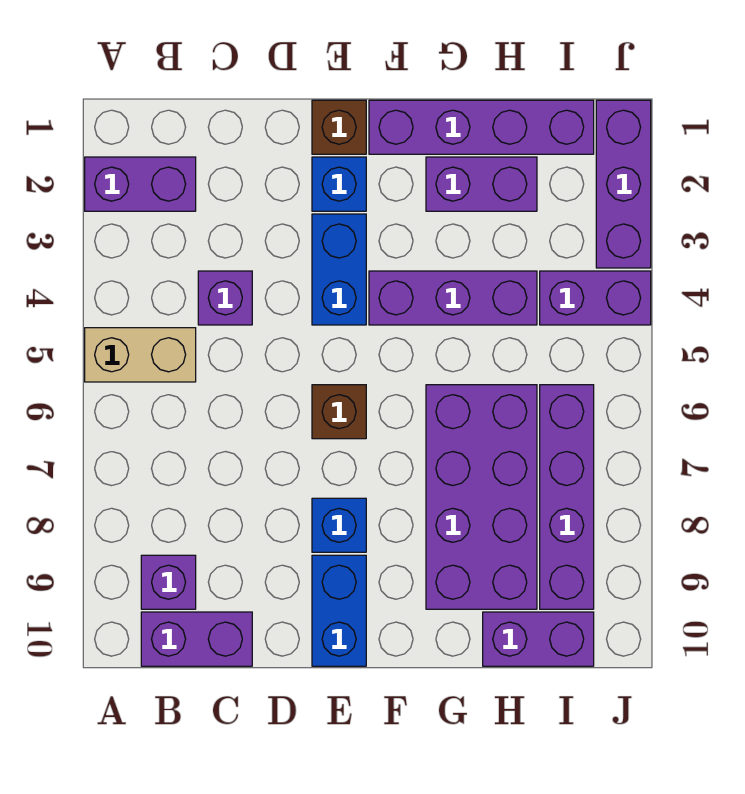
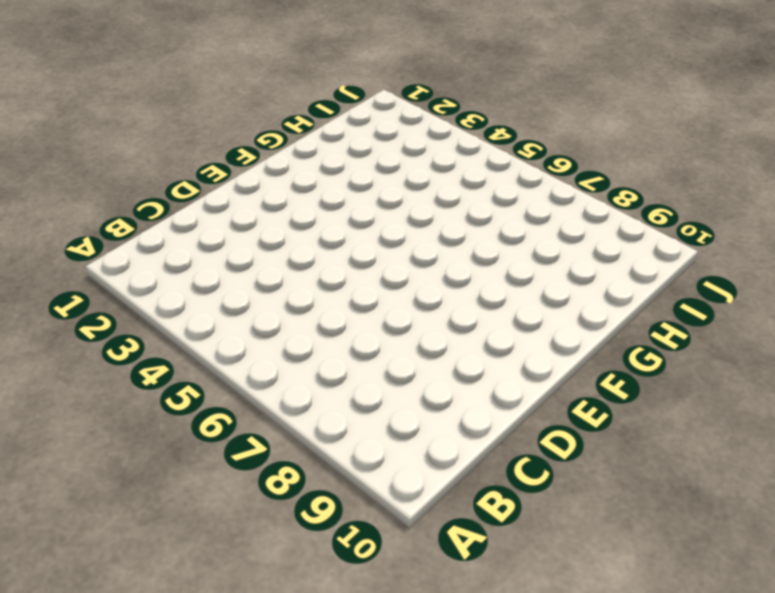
none -> purple brick A2:B2 level 1
none -> tan brick A5:B5 level 1
none -> purple brick B9 level 1

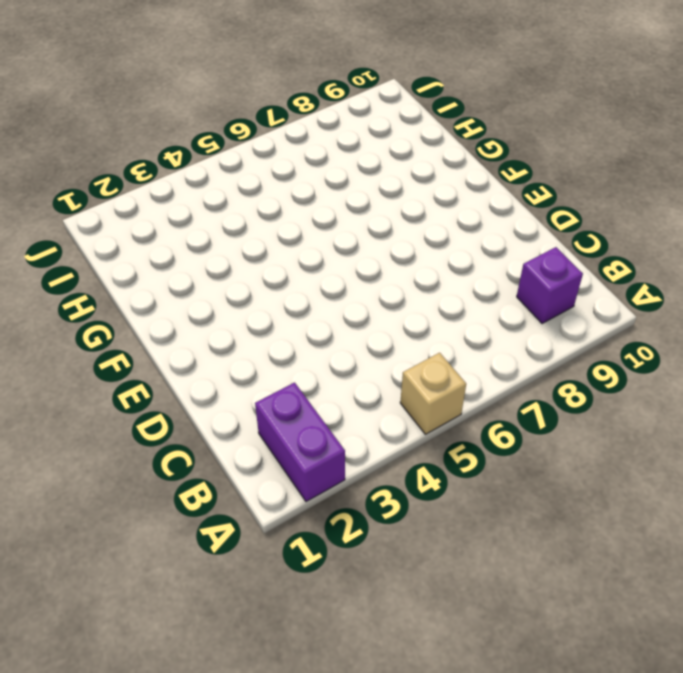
tan brick A5 level 1 -> tan brick A5:B5 level 1
none -> purple brick B10:C10 level 1
none -> purple brick C4 level 1
none -> brown brick E1 level 1

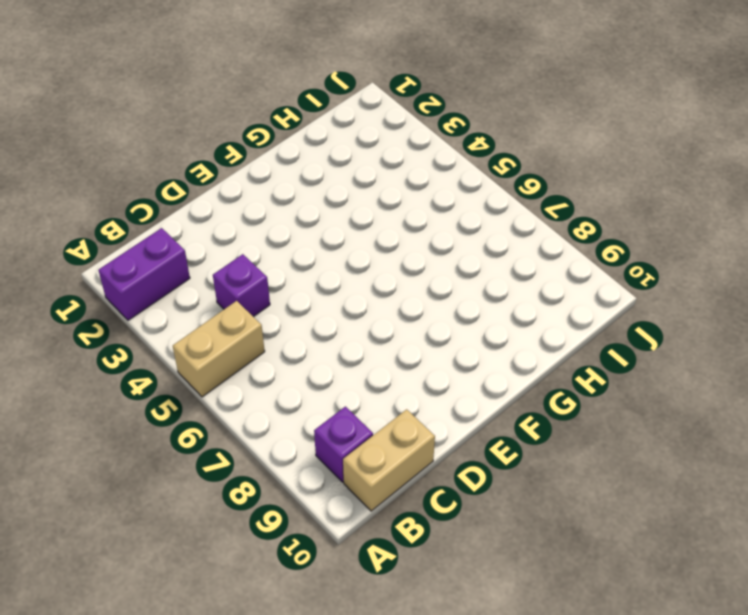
tan brick B10:C10 level 1 -> purple brick B10:C10 level 1
none -> brown brick E1 level 1
none -> blue brick E2 level 1
none -> blue brick E3:E4 level 1

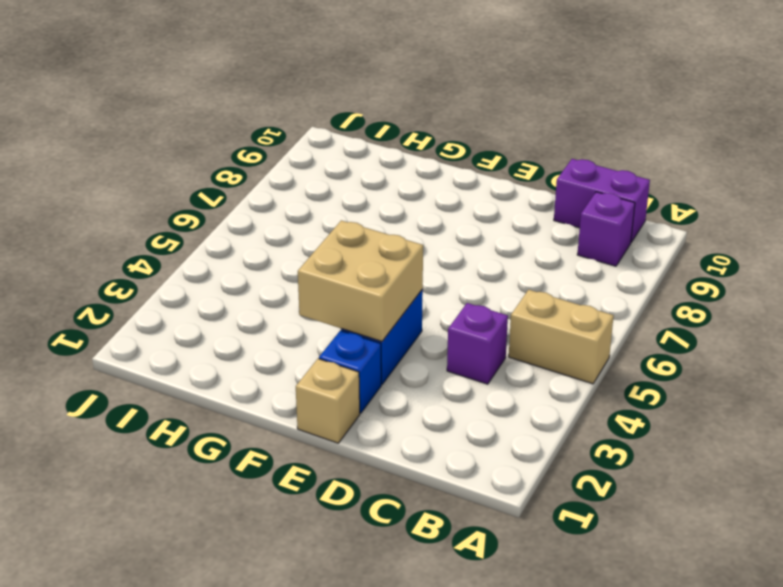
tan brick E1 level 1 -> brown brick E1 level 1
tan brick E3:F4 level 2 -> none
none -> purple brick A2:B2 level 1
none -> brown brick E6 level 1
none -> blue brick E8 level 1

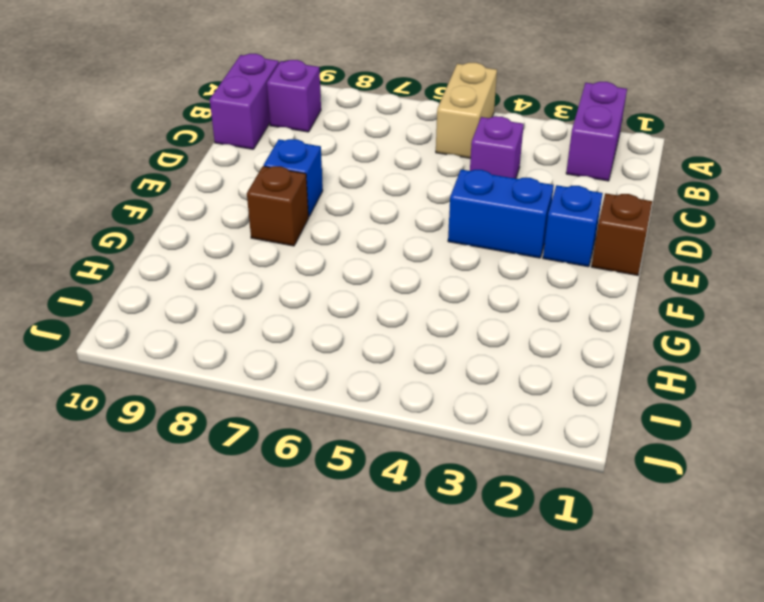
brown brick F8 level 1 -> brown brick E6 level 1
none -> blue brick E9:E10 level 1
none -> purple brick F1:I1 level 1
none -> purple brick F4:H4 level 1

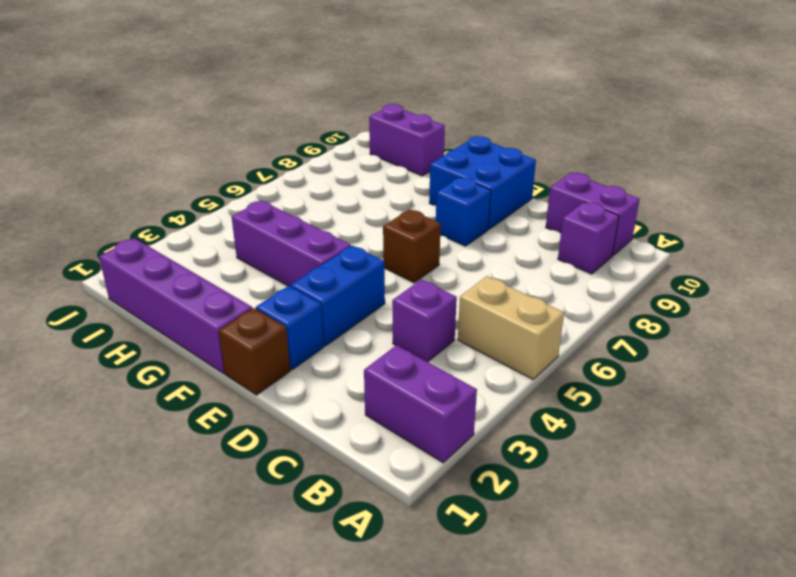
blue brick E9:F10 level 1 -> blue brick E9:E10 level 1
none -> purple brick G2:H2 level 1
none -> purple brick G6:H9 level 1
none -> purple brick I4:J4 level 1

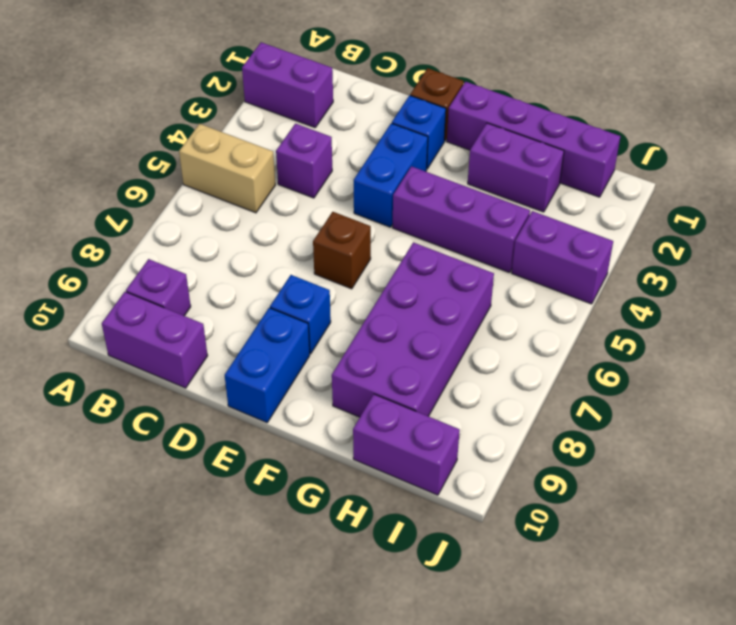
none -> purple brick I6:I9 level 1
none -> purple brick J1:J3 level 1

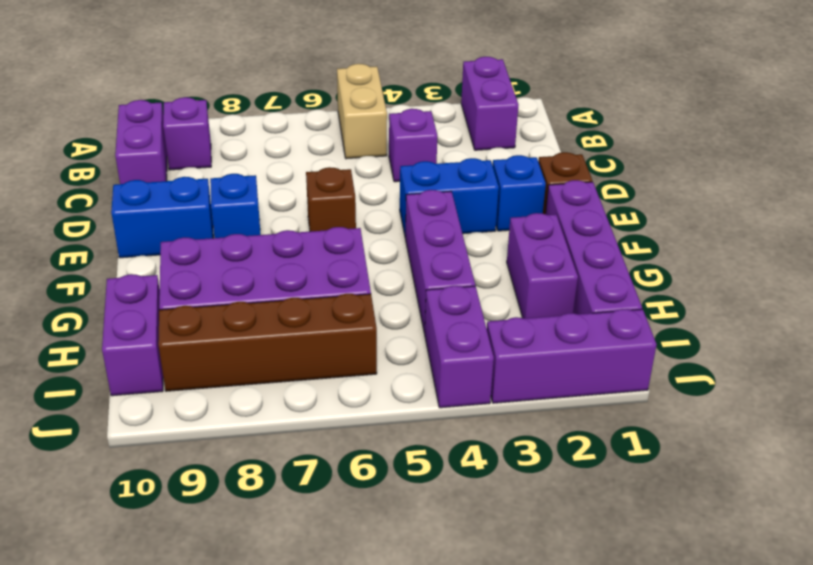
brown brick I6:I9 level 1 -> purple brick I6:I9 level 1

